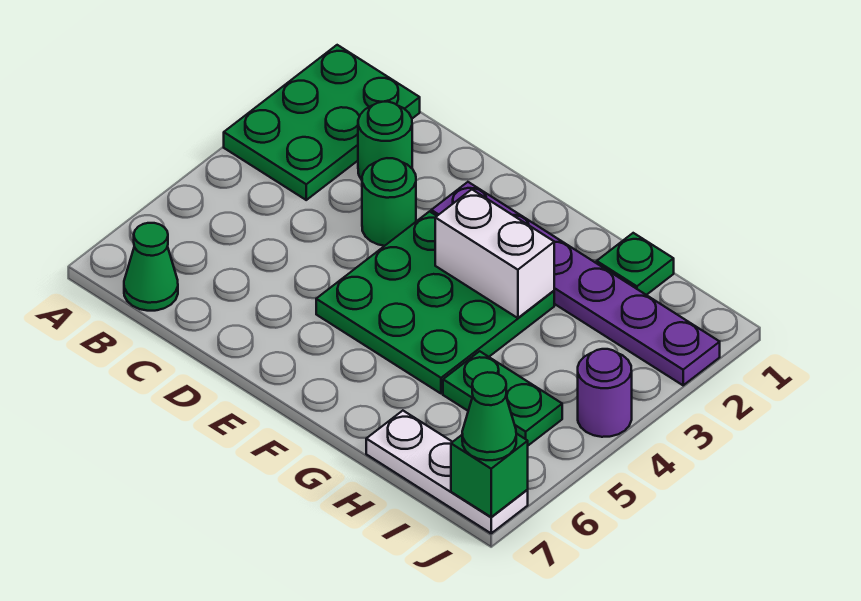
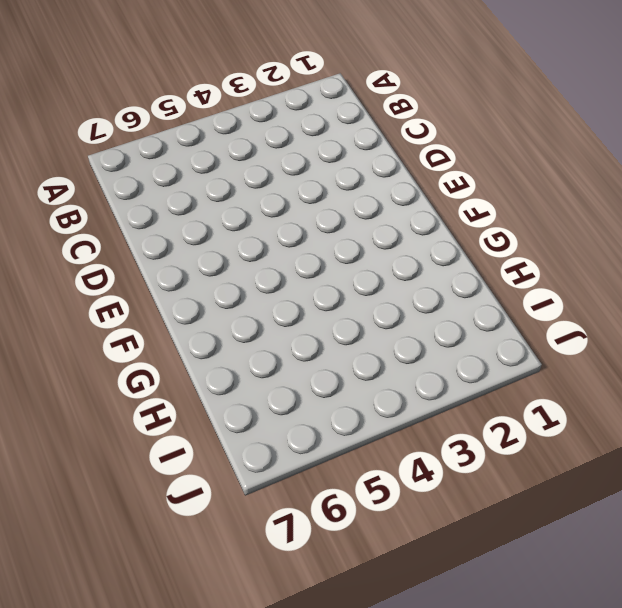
none -> green plate A1:B3 level 1
none -> green cone B7 level 1
none -> green round brick C2 level 1

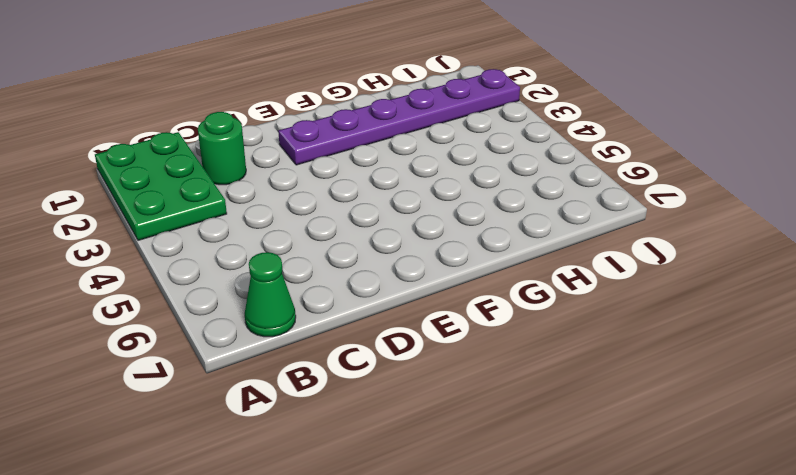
none -> green round brick D3 level 1
none -> green plate E3:G5 level 1
none -> green plate H1 level 1

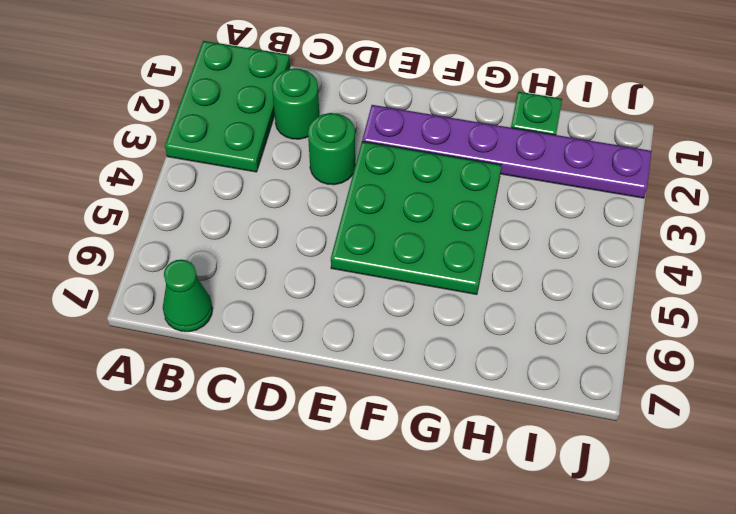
none -> green plate H5:I5 level 1
none -> white plate H7:J7 level 1
none -> purple round brick J4 level 1

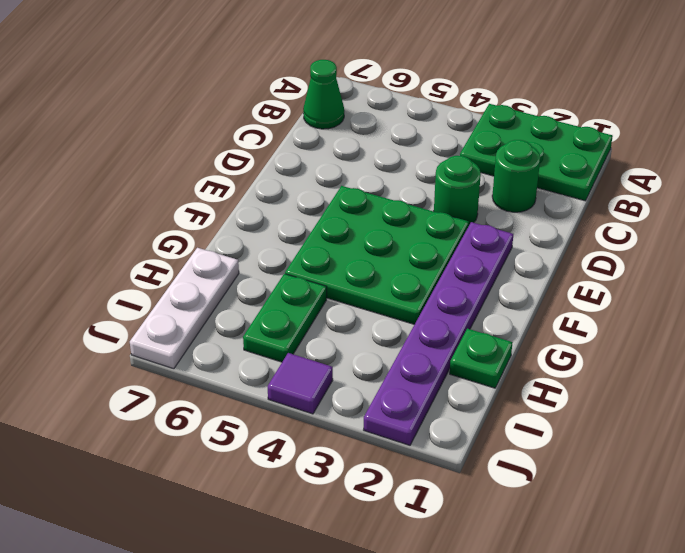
purple tile J4 level 1 -> purple round brick J4 level 1
none -> white brick F3:G3 level 2
none -> green brick J7 level 2
none -> green cone J7 level 3

